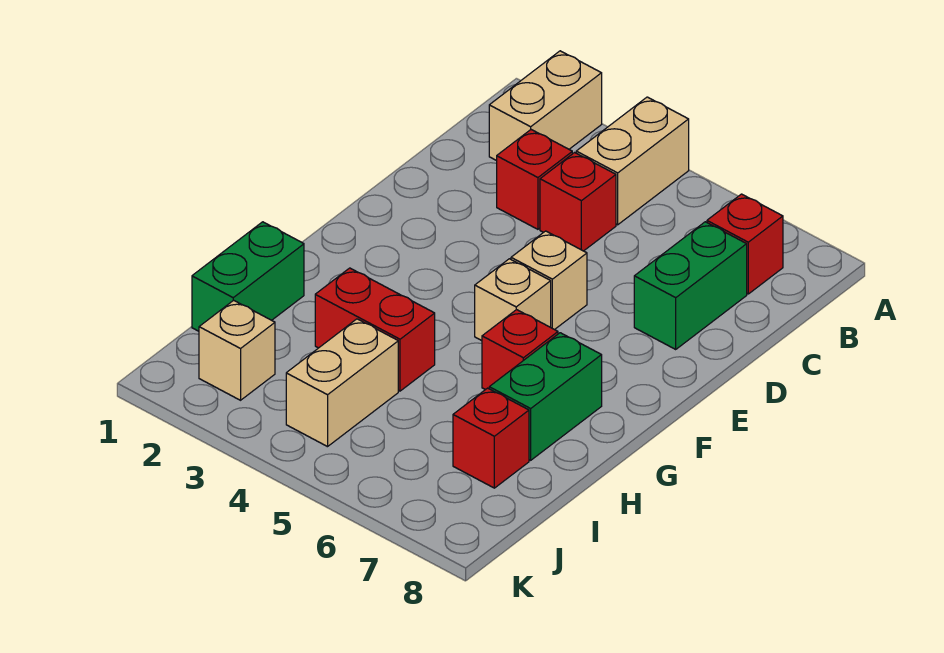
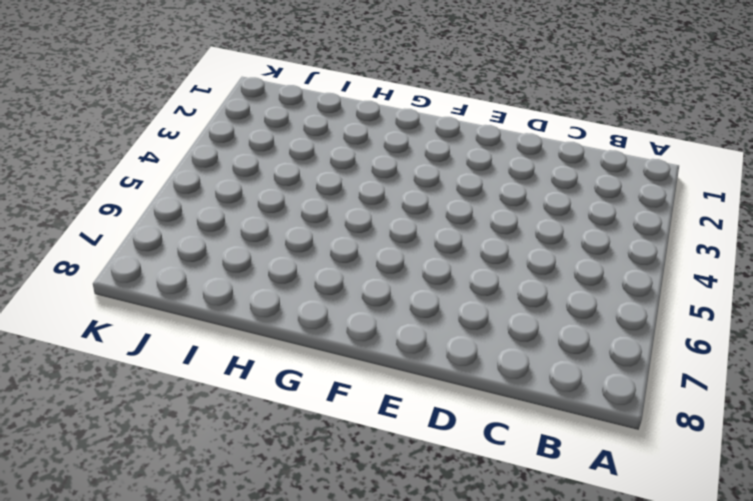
none -> tan brick A2:B2 level 1
none -> tan brick A4:B4 level 1
none -> red brick B7 level 1

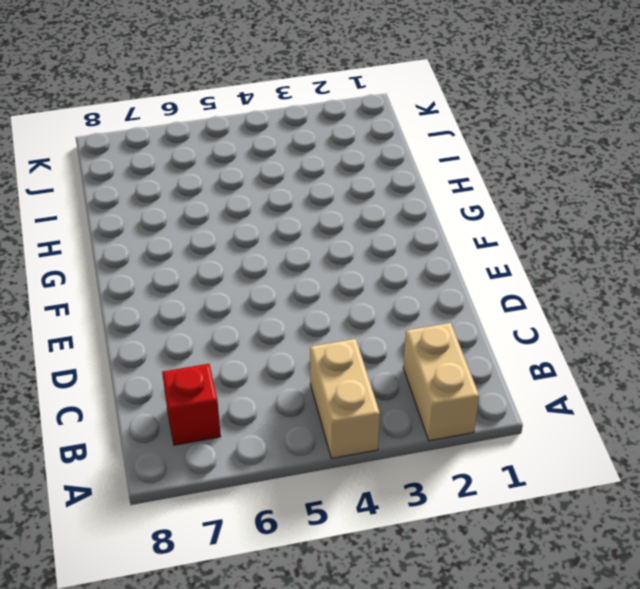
none -> red brick C3 level 1
none -> red brick C4 level 1
none -> green brick C7:D7 level 1

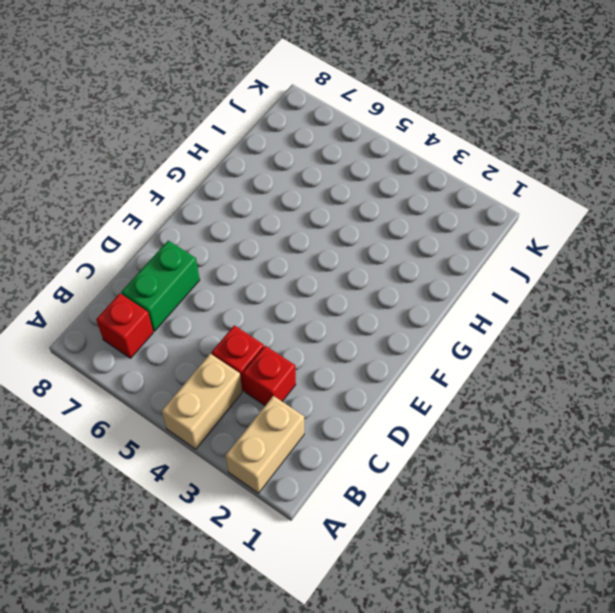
none -> tan brick E5 level 1
none -> tan brick F5 level 1
none -> red brick G6 level 1

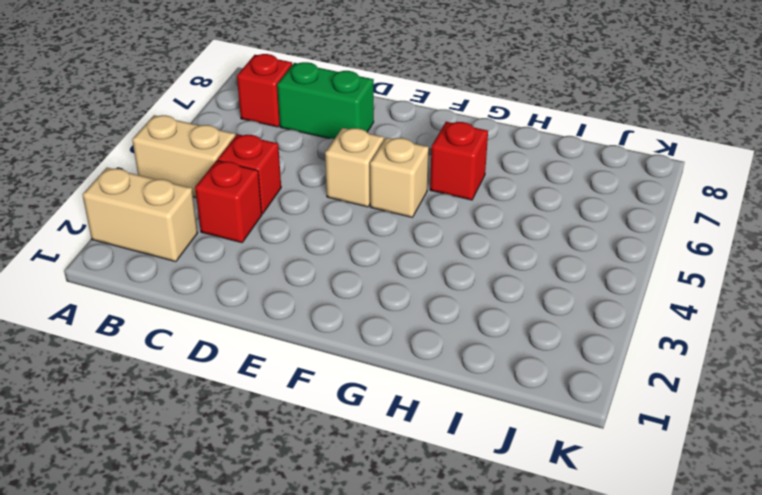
none -> green brick G7:H7 level 1
none -> green brick H1:I1 level 1
none -> red brick H3:H4 level 1

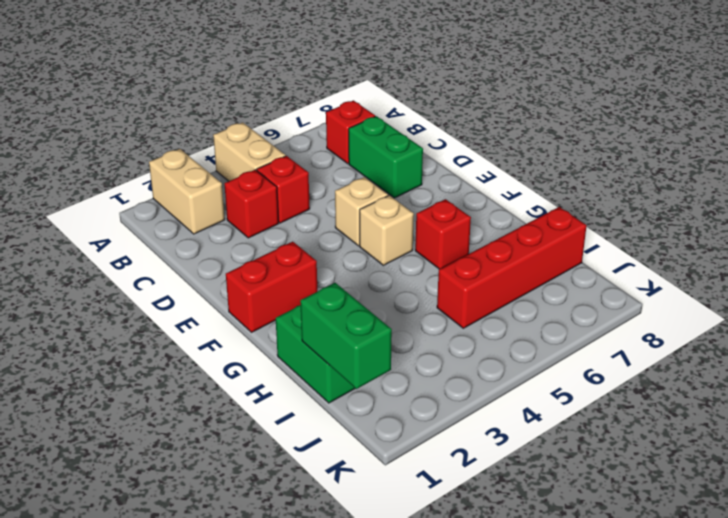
red brick F1:F2 level 1 -> red brick H3:H4 level 1
green brick I1:J1 level 2 -> green brick G7:H7 level 1
red brick I5:I8 level 1 -> red brick I7 level 1
none -> tan brick I4:J4 level 1
none -> tan brick J2 level 1

